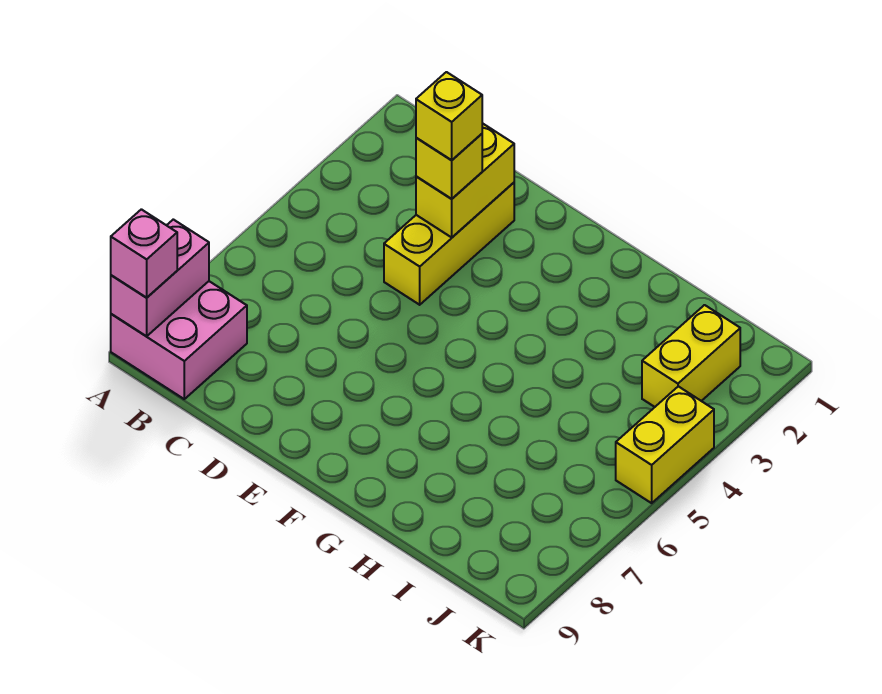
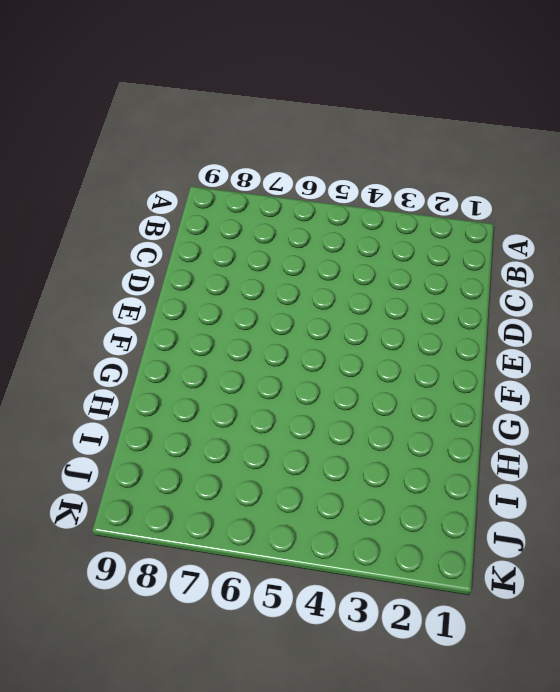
none -> pink brick A8:B9 level 1
none -> yellow brick D2:D4 level 1

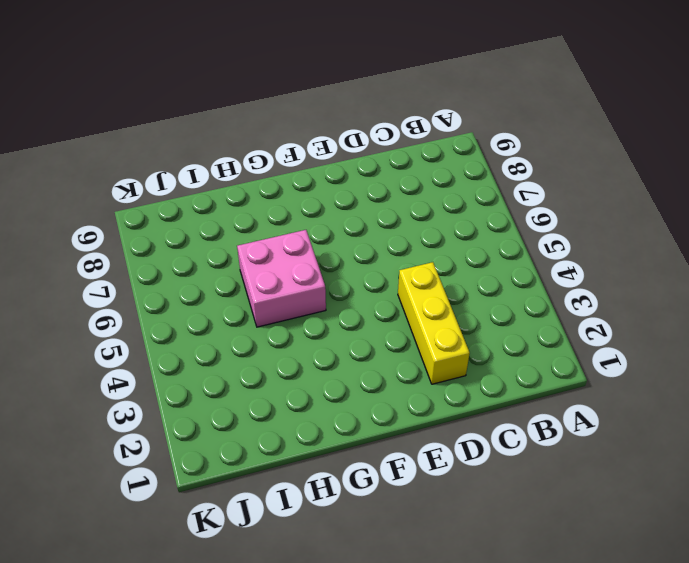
pink brick G5:H6 level 1 -> pink brick A8:B9 level 1
none -> yellow brick J2:J3 level 1
none -> yellow brick K4:K5 level 1

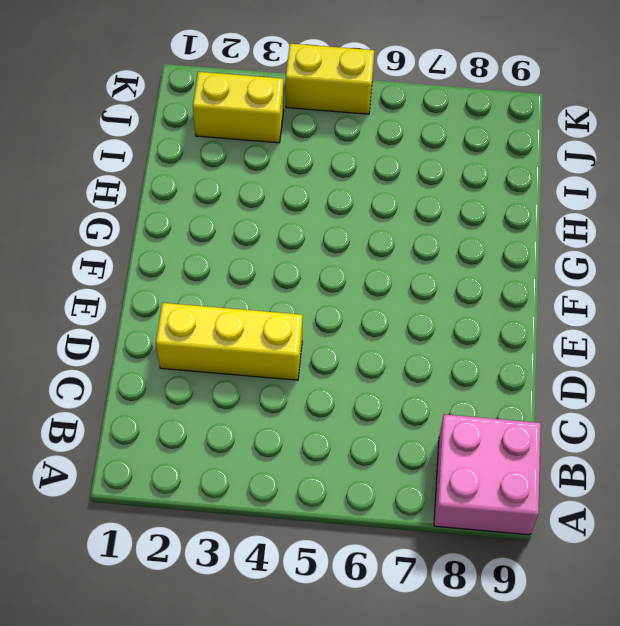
none -> pink brick A8:A9 level 2
none -> yellow brick D2:D3 level 2

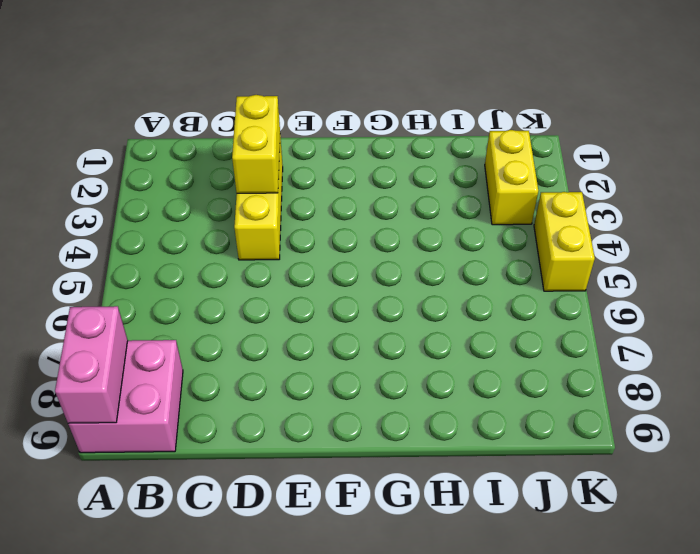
none -> pink brick A9 level 3
none -> yellow brick D3 level 3

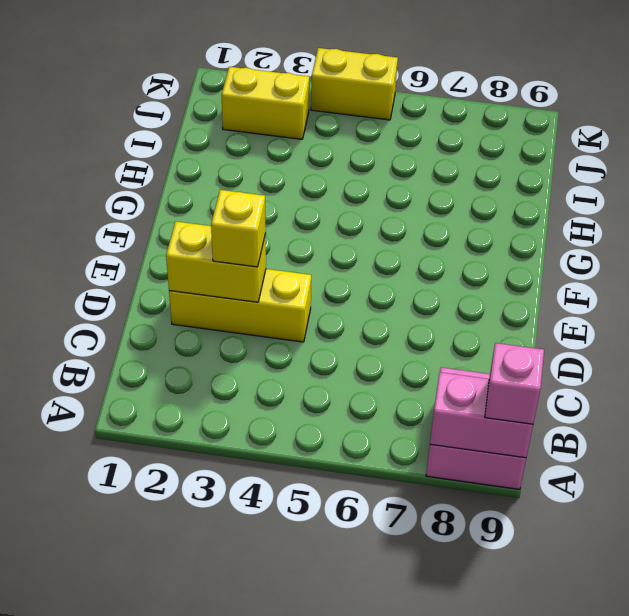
none -> yellow brick D3 level 4

